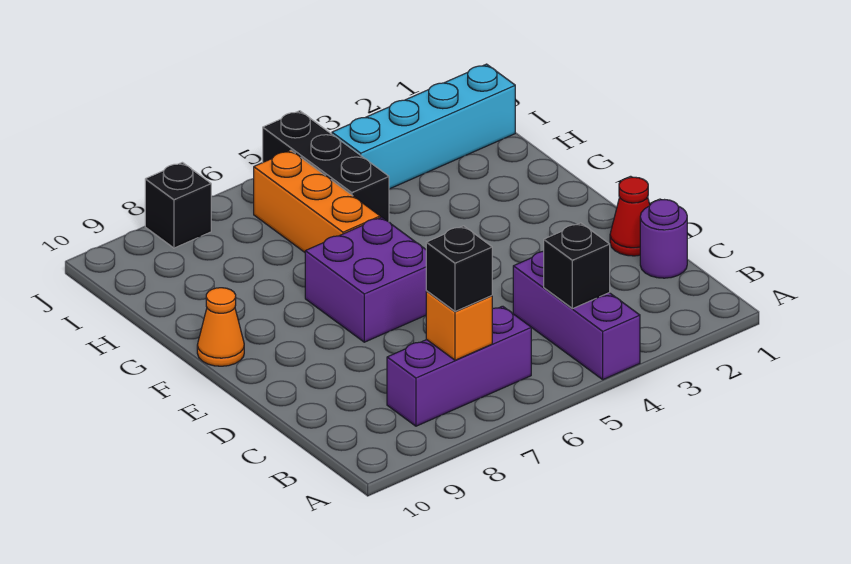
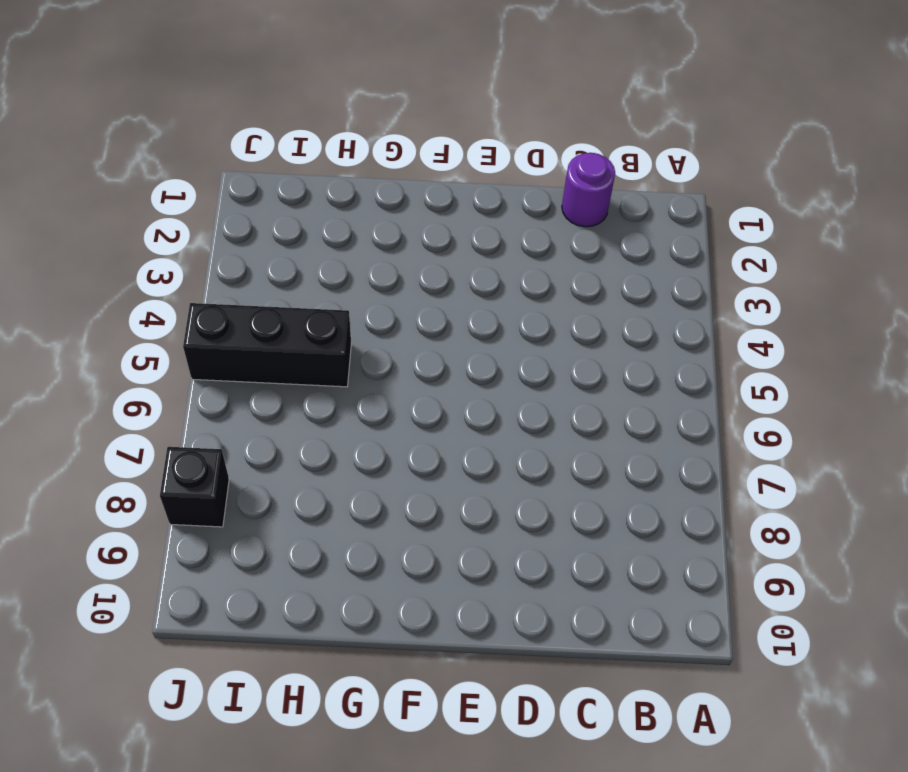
none -> purple brick A4:C4 level 1
none -> purple brick B6:B8 level 1
none -> red cone D1 level 1

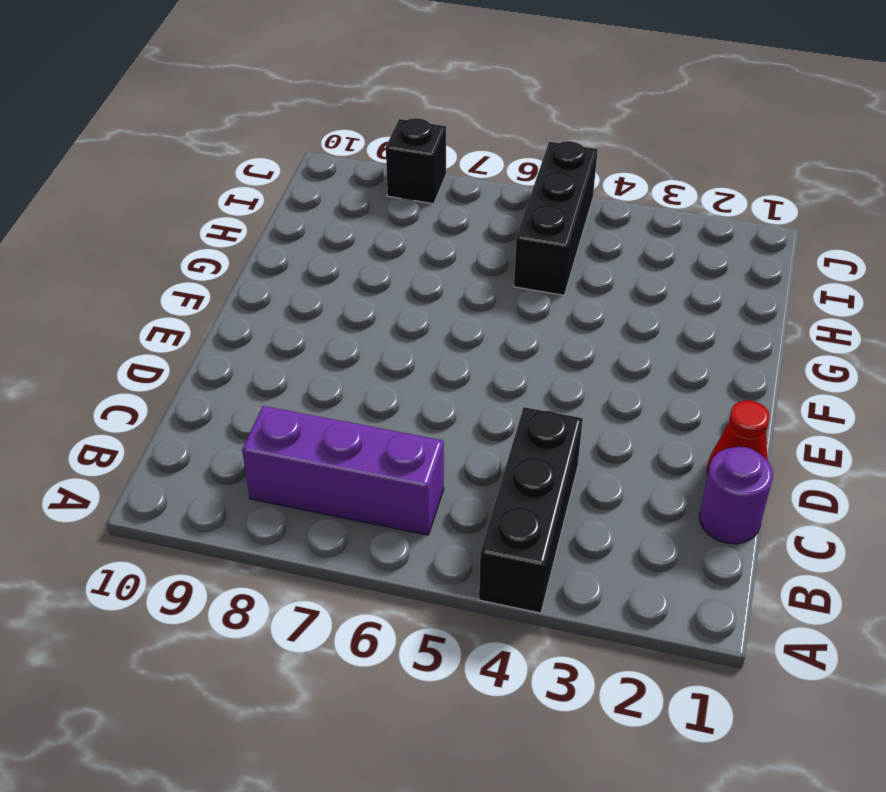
black brick A4:C4 level 1 -> purple brick A4:C4 level 1
none -> purple brick E6:F7 level 1
none -> orange cone F10 level 1
none -> orange brick G6:I6 level 1

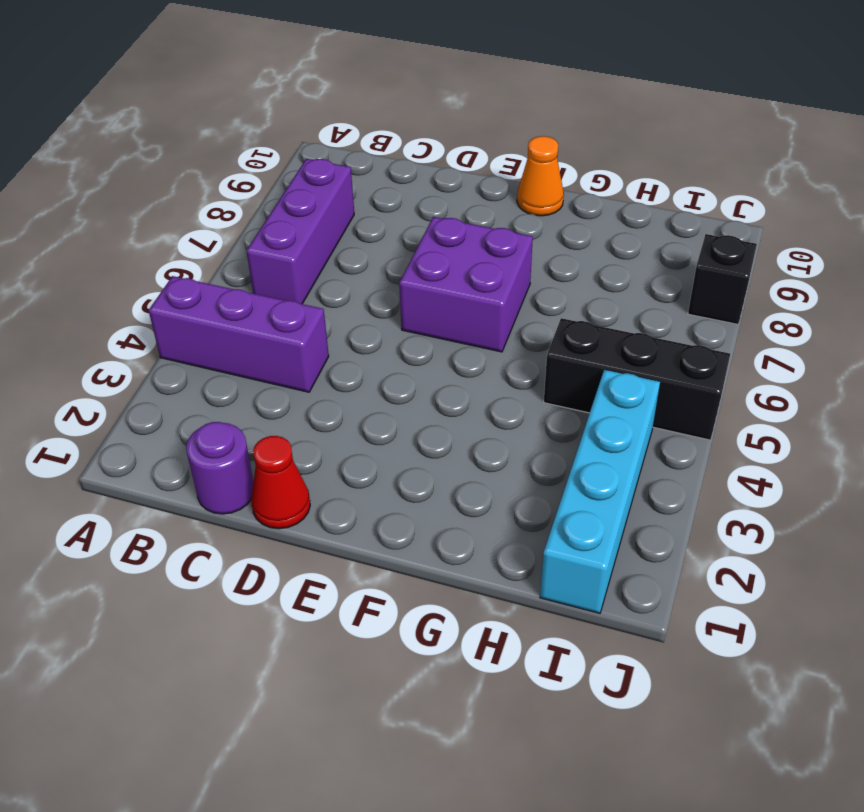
none -> orange brick G6:I6 level 1
none -> black brick B4 level 2
none -> orange brick B7 level 2

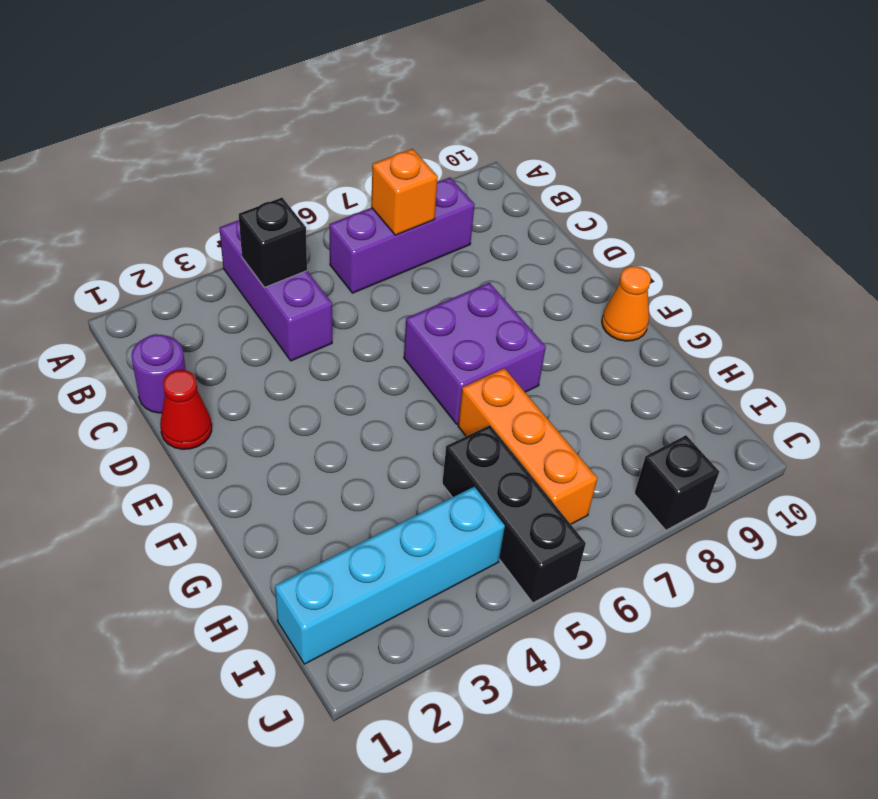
none -> black brick B7 level 3

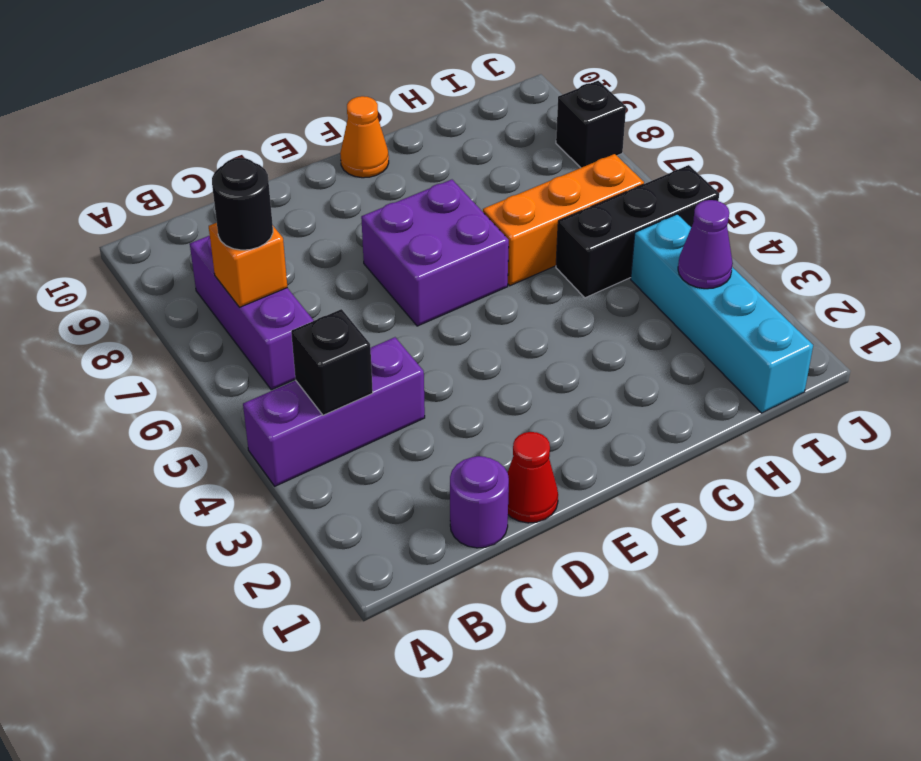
black round brick B7 level 3 -> black brick B7 level 3
purple cone I3 level 2 -> none

